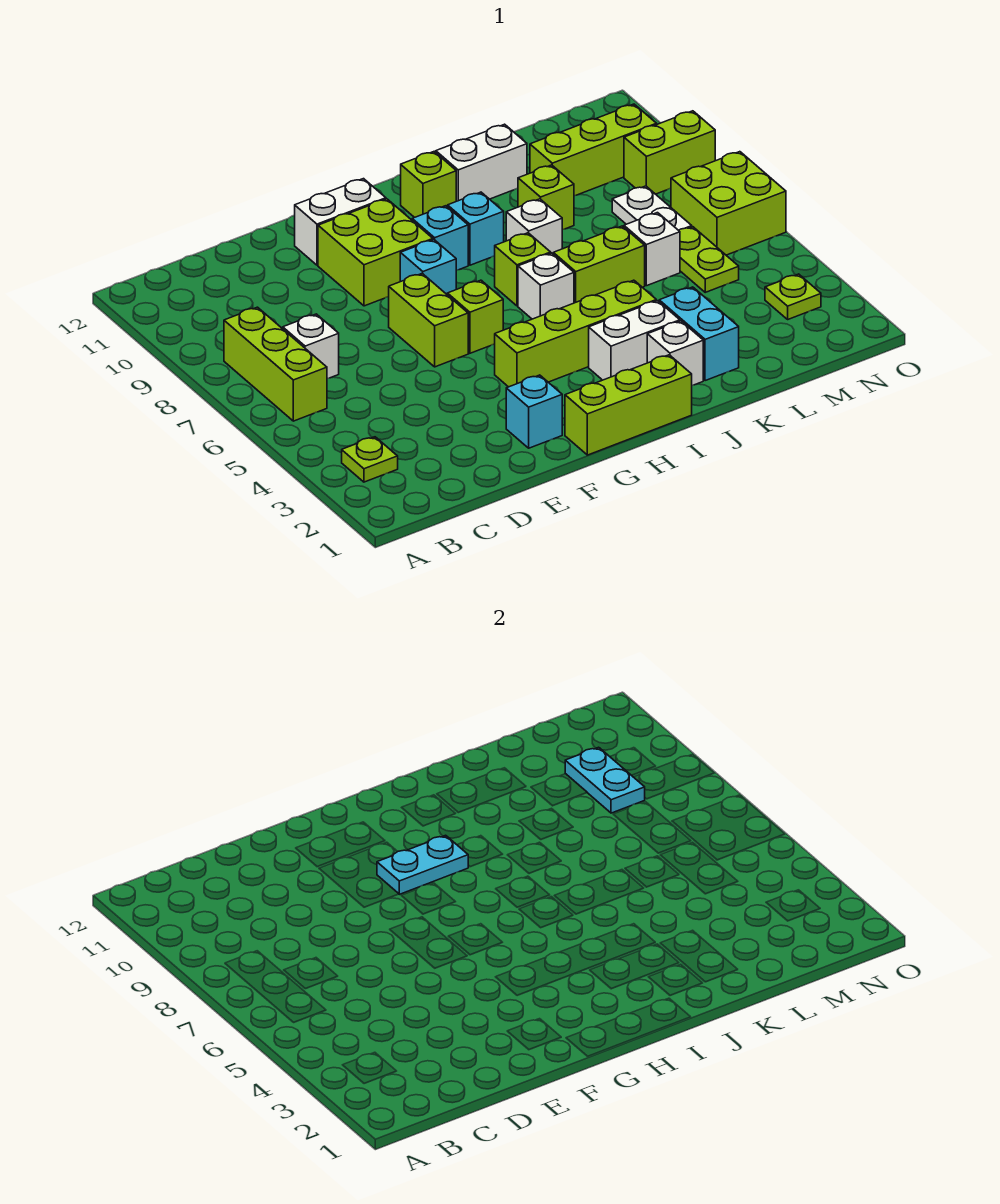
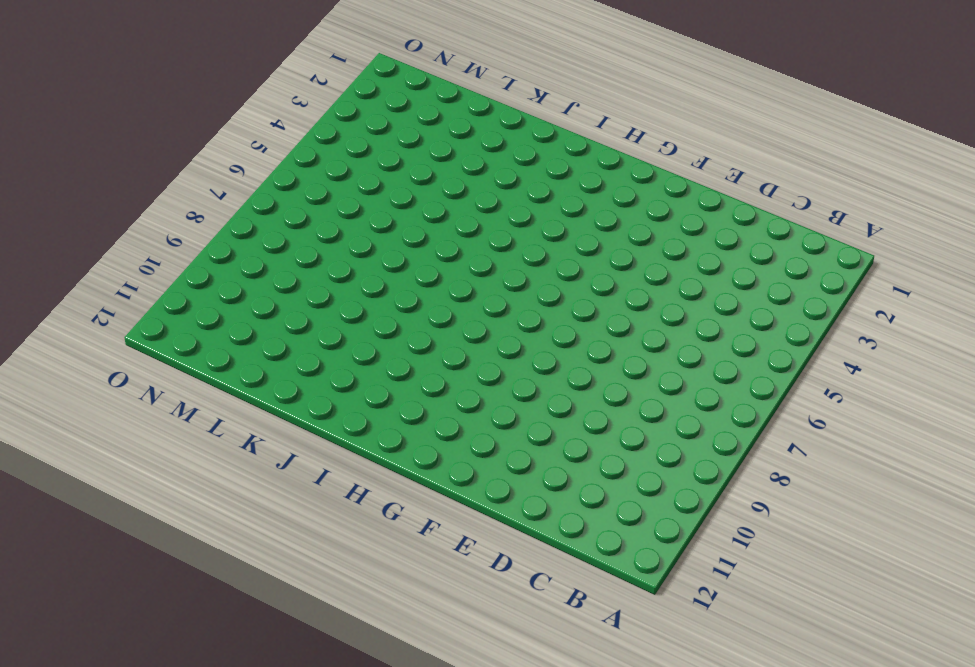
none -> lime plate B3 level 1
none -> lime brick B6:B8 level 1
none -> white brick C7 level 1
none -> cyan brick F2 level 1

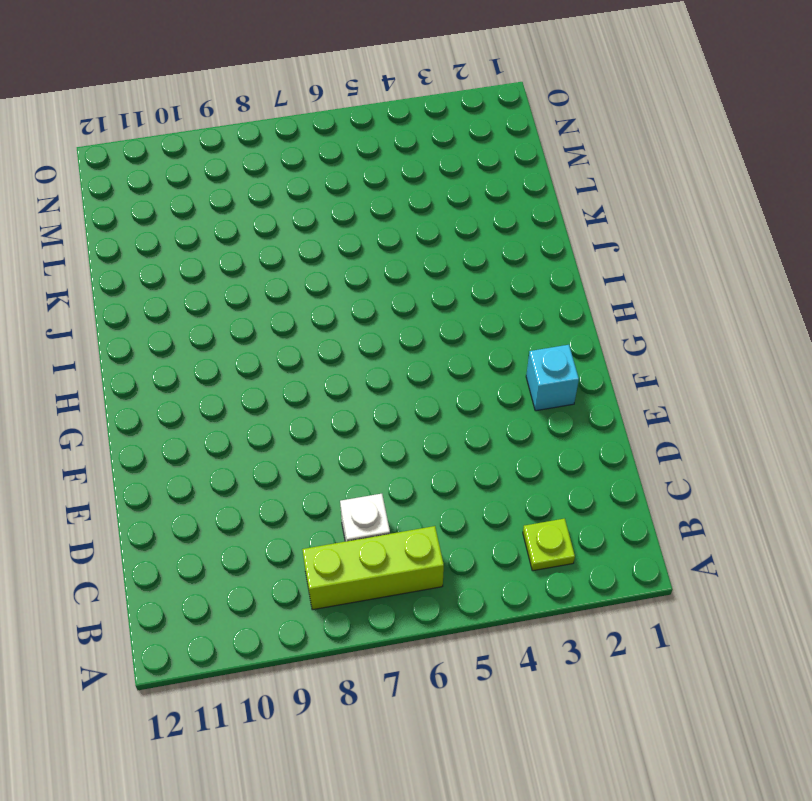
none -> lime brick F6:F7 level 1
none -> lime brick F9:G10 level 1
none -> white brick F11:G11 level 1
none -> lime brick G1:I1 level 1

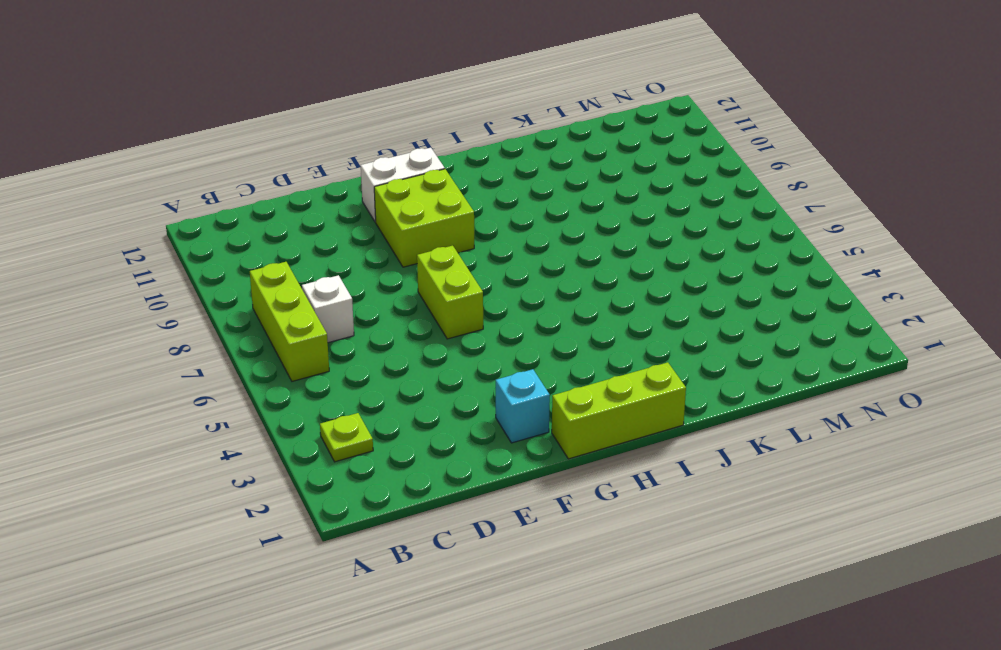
none -> lime brick G4:J4 level 1
none -> lime brick G6 level 1
none -> cyan brick G8 level 1
none -> cyan brick H9 level 1

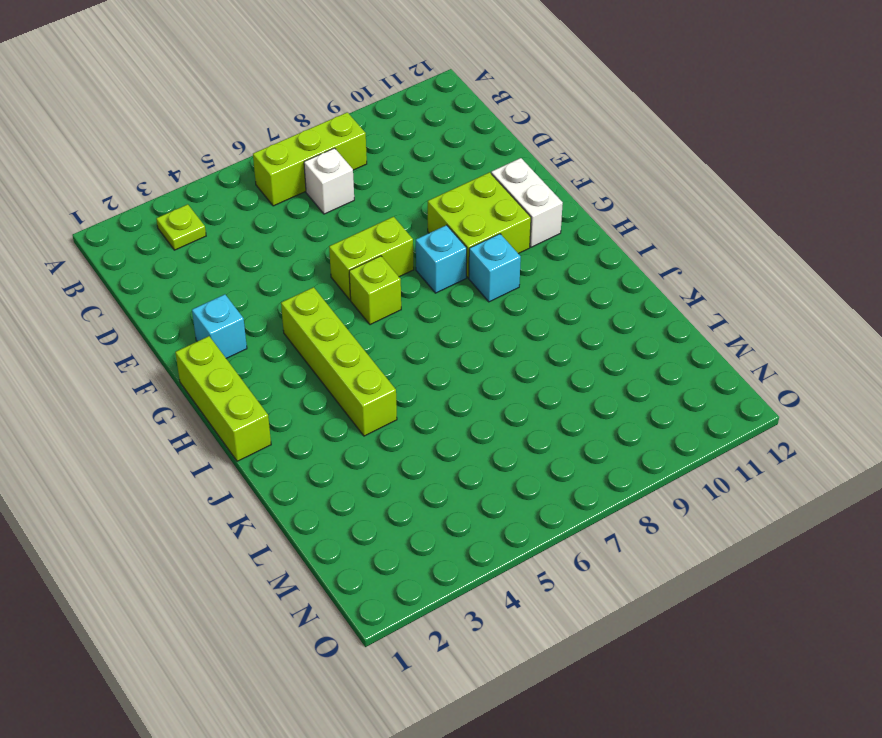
none -> white brick I3:J3 level 1
none -> white brick I6 level 1
none -> lime brick I7 level 1
none -> cyan brick I9 level 1

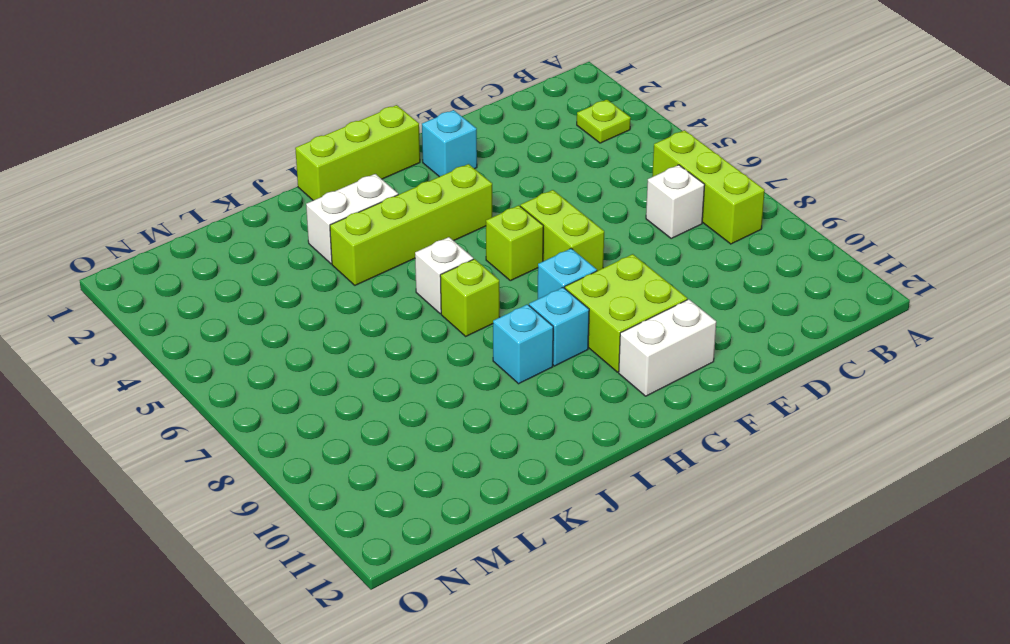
none -> lime brick I11 level 1
none -> white brick J2 level 1
none -> lime brick J6:K6 level 1
none -> white brick J8 level 1

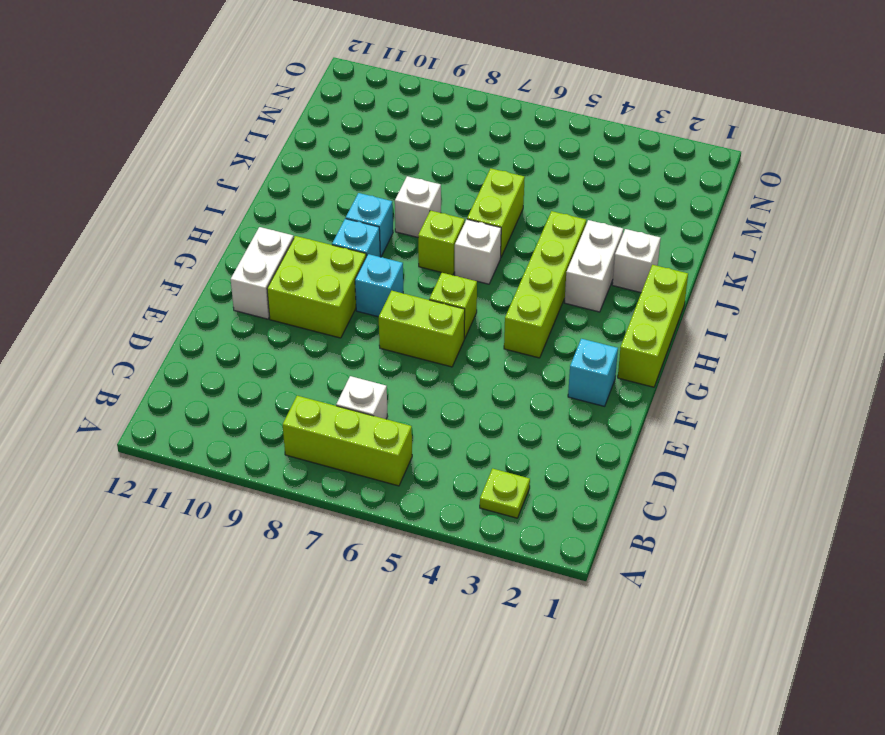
none -> lime brick I11 level 1
none -> white brick J11:K11 level 1
none -> cyan brick K2:K3 level 1
none -> lime brick K9 level 1

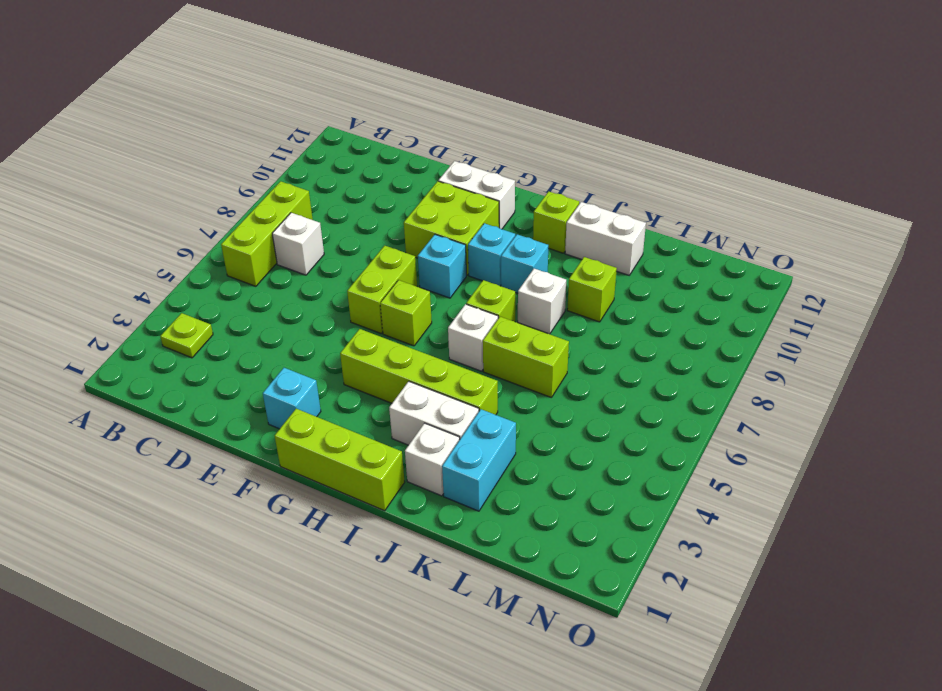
none -> white brick L6 level 1
none -> lime brick L10:N10 level 1
none -> lime plate M5:M6 level 1
none -> white plate M7:M8 level 1

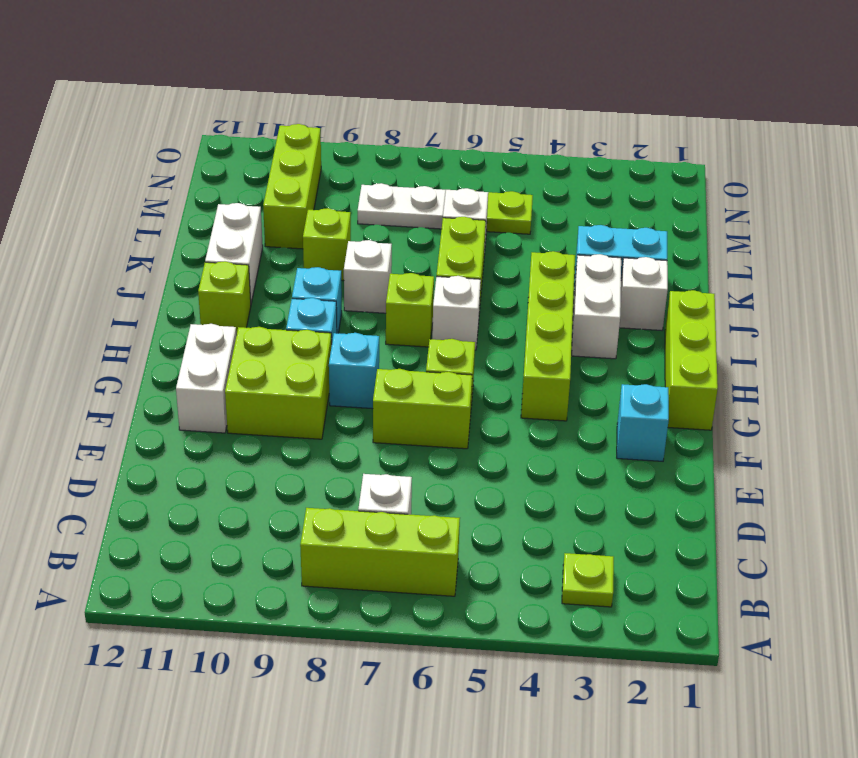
none -> lime plate N3 level 1
none -> lime brick N6:O7 level 1
none -> lime brick N9:O9 level 1
none -> cyan plate G9:H9 level 2

